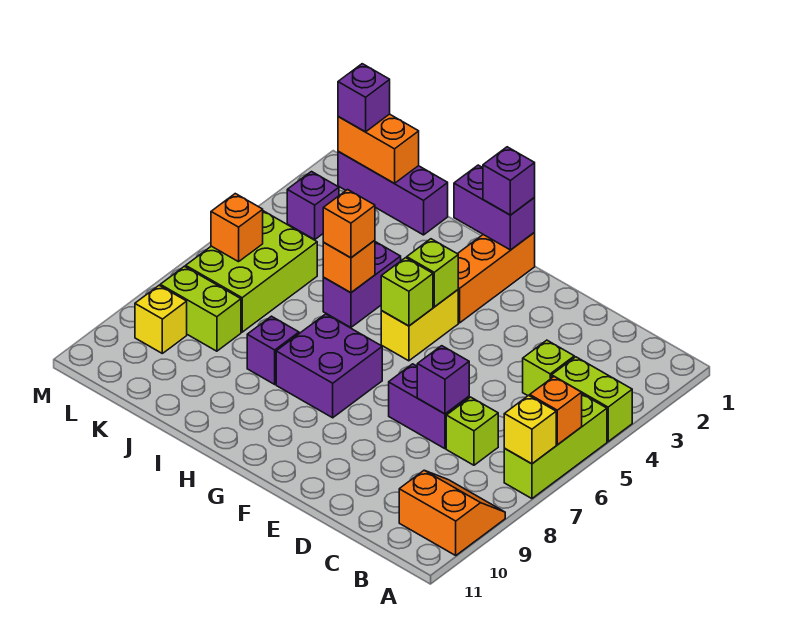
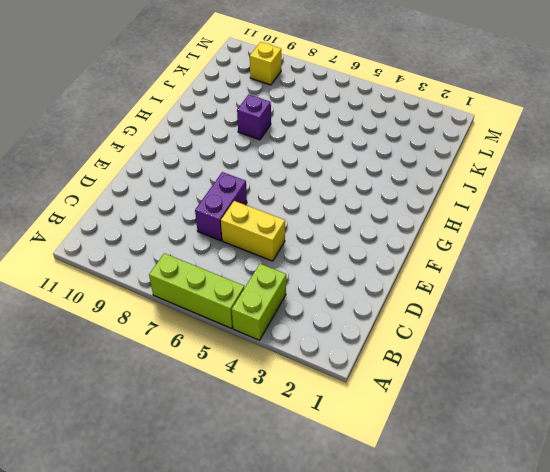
yellow brick D5:D6 level 1 -> yellow brick G4:G5 level 1
none -> orange slope A9:B10 level 1 top 10
none -> lime brick C4 level 1
none -> lime brick C7 level 1

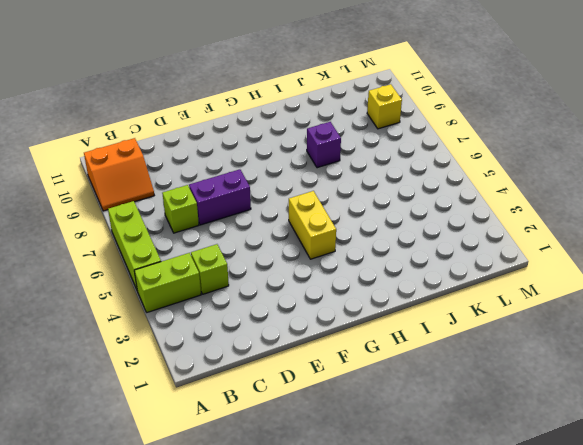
none -> orange brick G1:G3 level 1
none -> purple brick G7:H8 level 1
none -> purple brick I4:I5 level 1

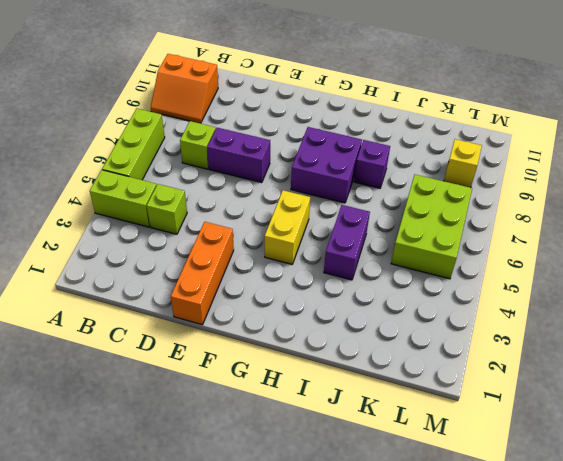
orange brick E1:E3 level 1 -> orange brick G1:G3 level 1
none -> purple brick J1:L1 level 1
none -> lime brick K8:L8 level 1
none -> purple brick L3 level 1

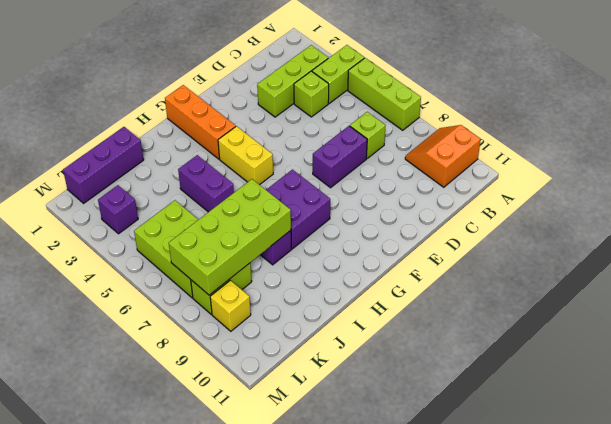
lime brick B3:D3 level 1 -> none
lime brick I7:L8 level 2 -> none
none -> orange brick A6 level 2
none -> yellow brick A7 level 2
none -> purple brick D7 level 2

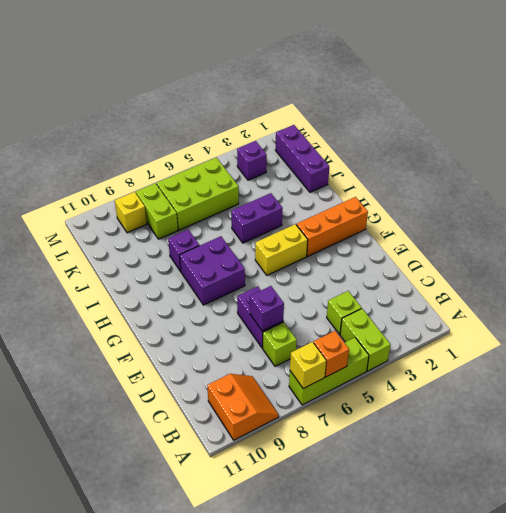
none -> purple brick G1:H1 level 2
none -> lime brick G4 level 2
none -> lime brick G5 level 2

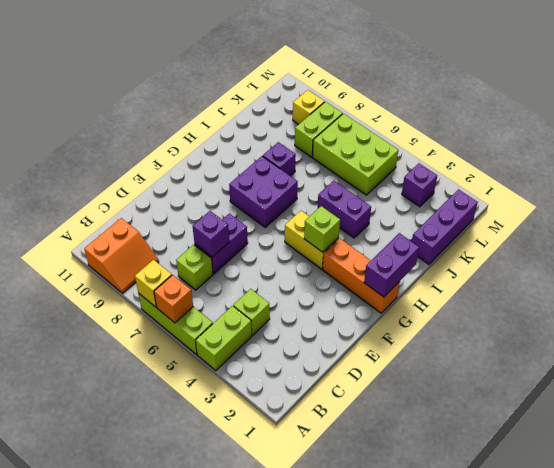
none -> lime brick G5 level 2
none -> orange brick I5 level 2
none -> orange brick K1:L1 level 2

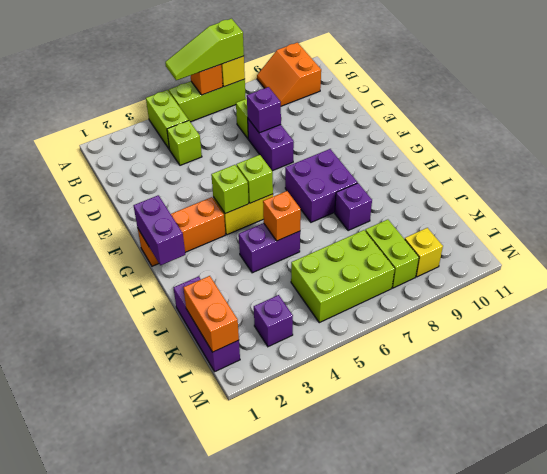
lime slope A5:A7 level 3 top 7 -> none
none -> orange brick L6 level 2
none -> purple brick G1 level 3
none -> orange brick I5 level 3

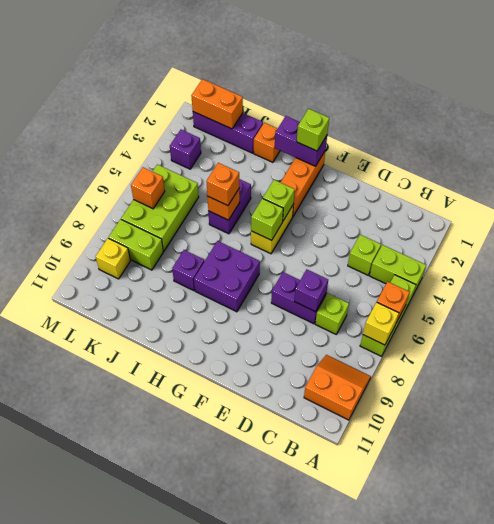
lime brick G1 level 3 -> purple brick G1 level 3
orange brick I1 level 1 -> none
none -> purple brick L1 level 3

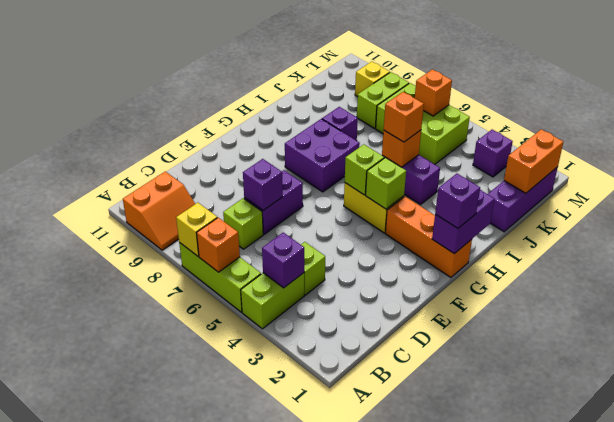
purple brick B4 level 2 -> purple brick L1 level 3

